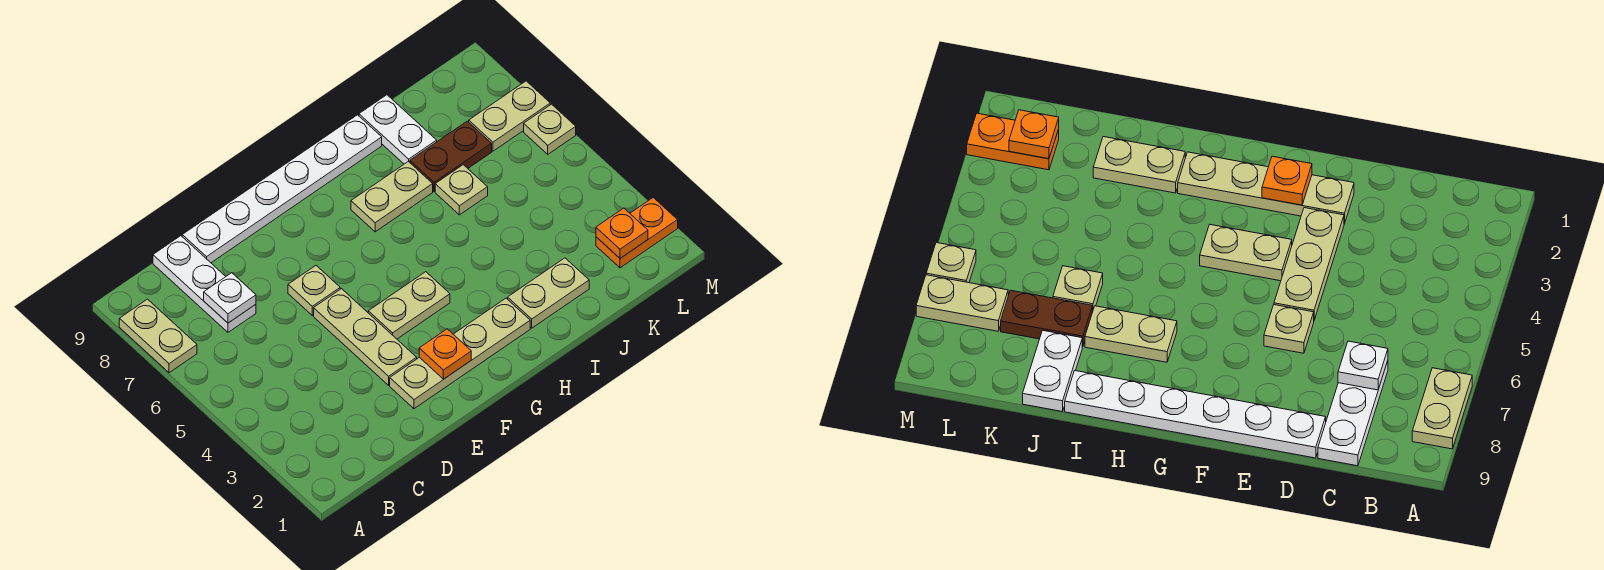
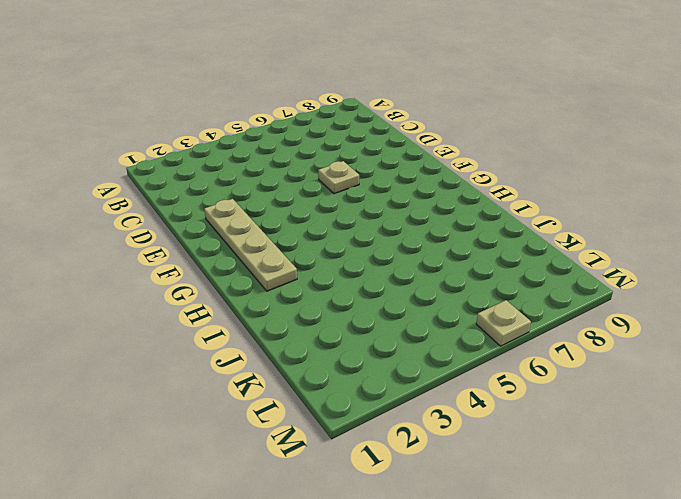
none -> tan plate A7:A8 level 1
none -> white plate C7:C9 level 1
none -> white plate D9:I9 level 1

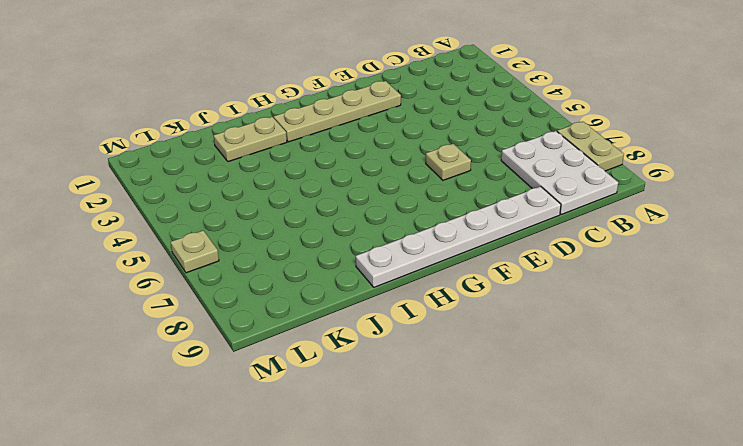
white plate B7:C9 level 1 -> white plate C7:C9 level 1
none -> tan plate E3:E5 level 1
none -> tan plate F4:G4 level 1
none -> tan plate H7:I7 level 1

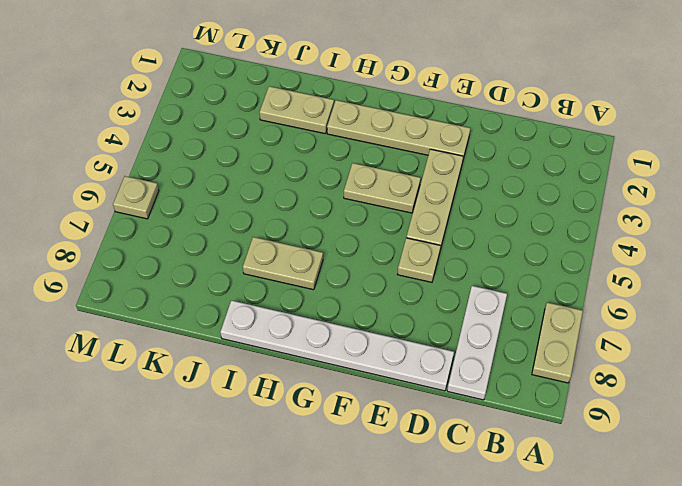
none -> tan plate J6 level 1
none -> brown plate J7:K7 level 1
none -> white plate J8:J9 level 1

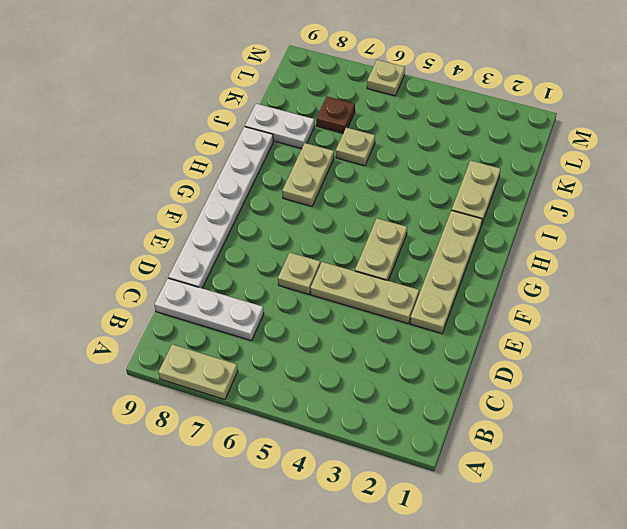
brown plate K7 level 1 -> brown plate J7:K7 level 1
none -> orange plate L2:M2 level 1
none -> tan plate L7:M7 level 1
none -> white plate C7 level 2

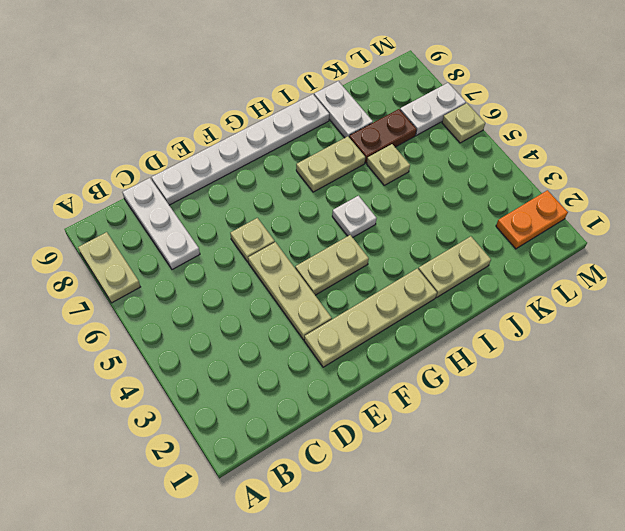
white plate H5 level 1 -> white plate C7 level 2
white plate L7:M7 level 1 -> tan plate L7:M7 level 1
none -> orange plate F2 level 2
none -> orange plate L2 level 2

